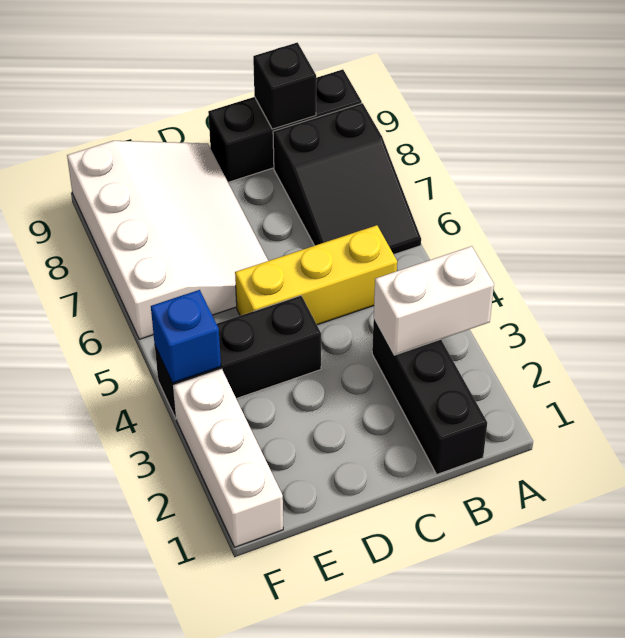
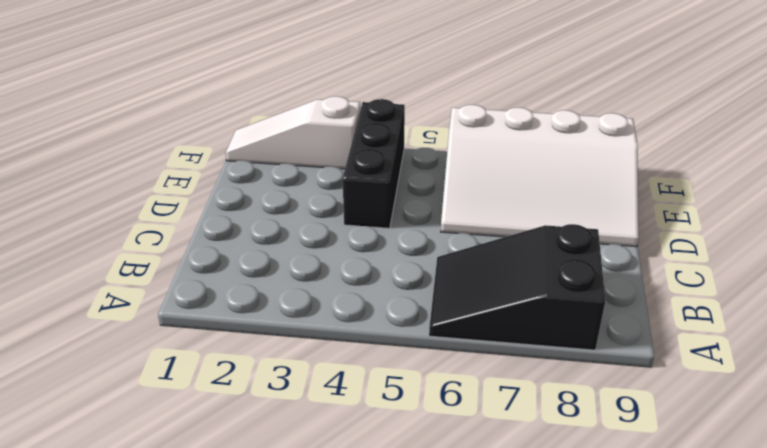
white slope F1:F3 level 1 top 3 -> white brick F1:F3 level 1
none -> black brick A9:C9 level 1
none -> black brick B1:B3 level 1

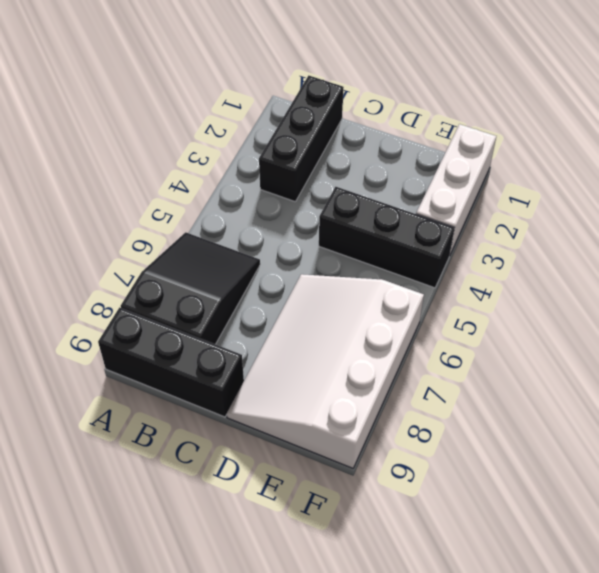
none -> yellow brick B5:D5 level 1
none -> white brick A3:B3 level 2

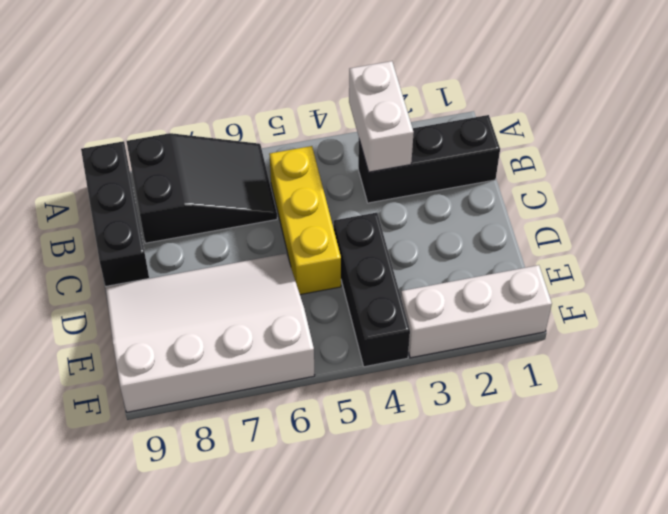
none -> black brick B9 level 2
none -> blue brick F4 level 2

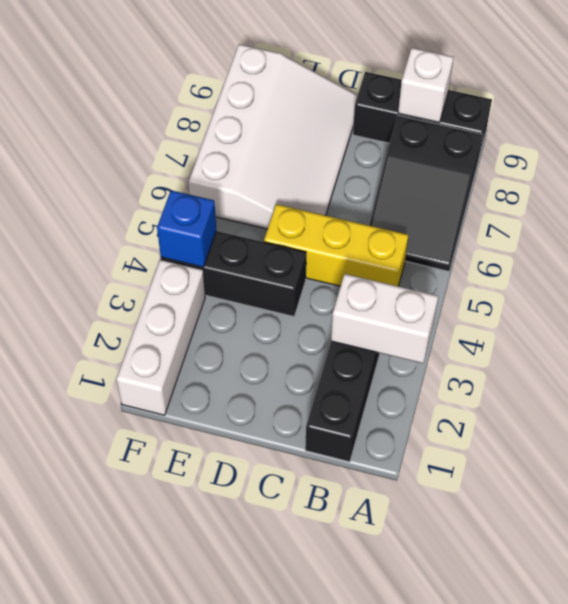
white brick B9 level 2 -> black brick B9 level 2

